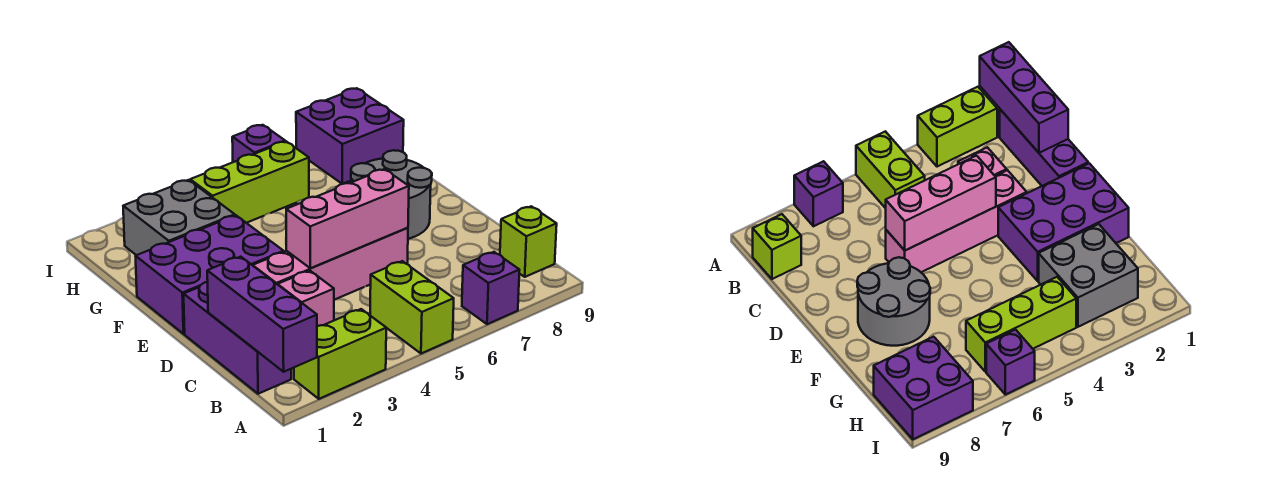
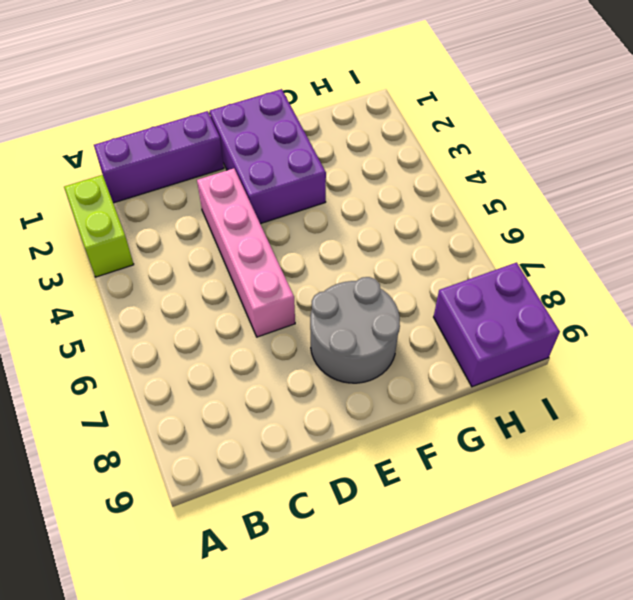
none -> lime brick A5:B5 level 1
none -> purple brick A7 level 1
none -> lime brick B9 level 1

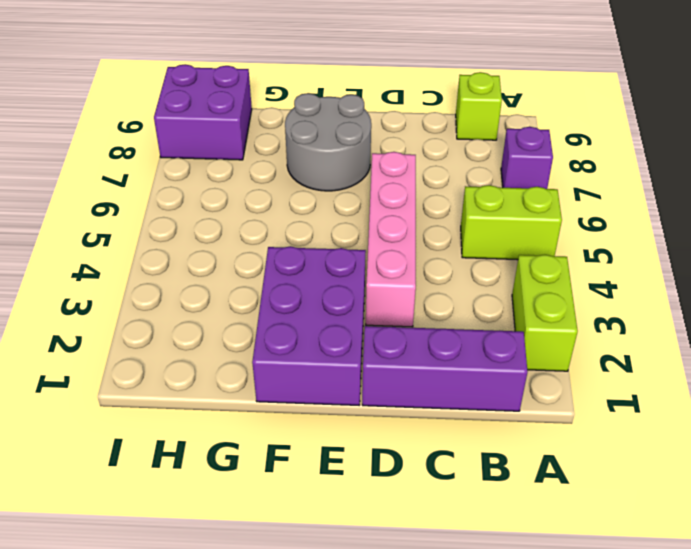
none -> pink brick C3 level 1
none -> grey brick G2:H3 level 1
none -> lime brick H4:H6 level 1

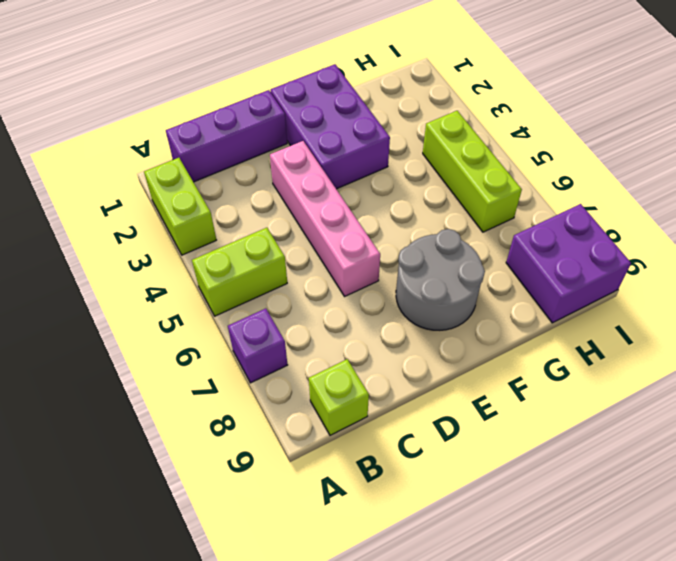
none -> pink brick C3 level 1
none -> grey brick G2:H3 level 1
none -> purple brick I6 level 1

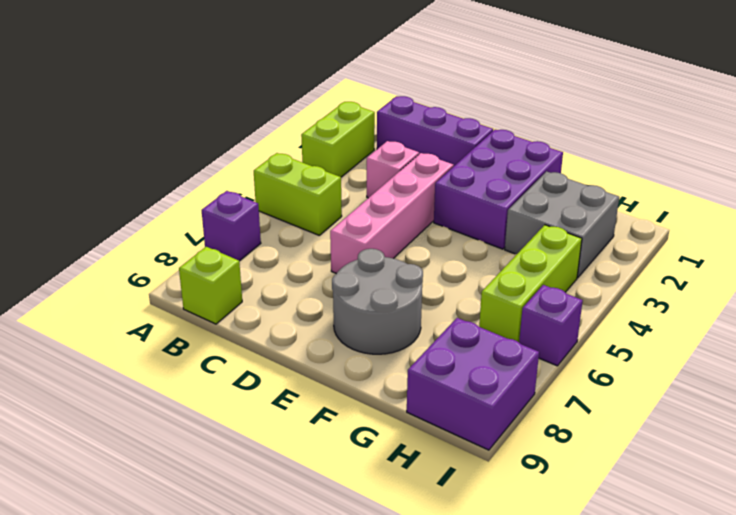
none -> purple brick A1:C1 level 2
none -> pink brick D4:D6 level 2

